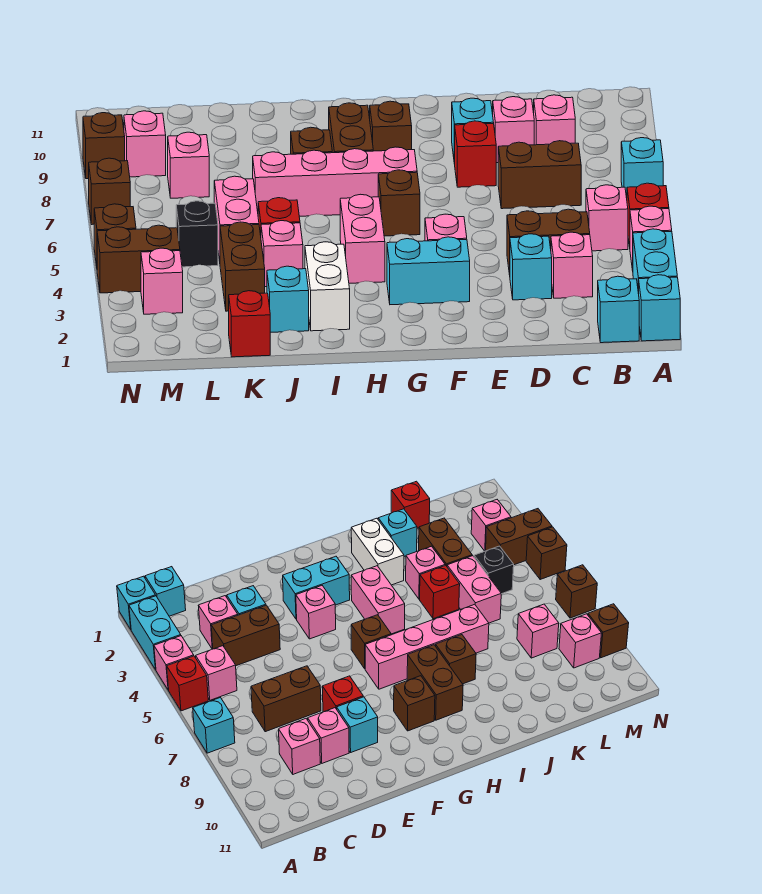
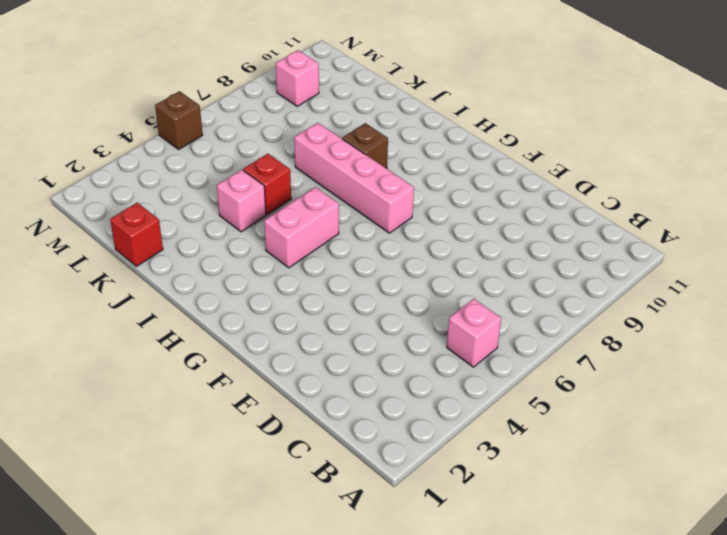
none -> cyan brick A1 level 1
none -> cyan brick A2:A3 level 1
none -> pink brick A4 level 1
none -> red brick A5 level 1

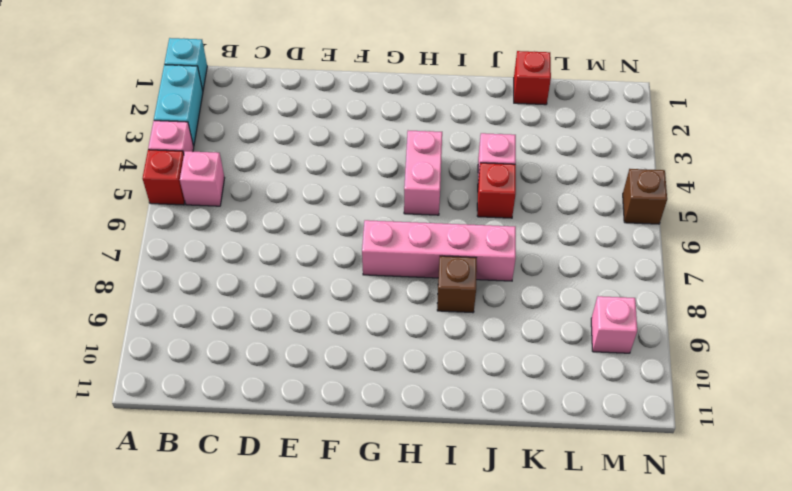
none -> cyan brick A7 level 1
none -> cyan brick B1 level 1
none -> pink brick C3 level 1
none -> brown brick C4:D4 level 1

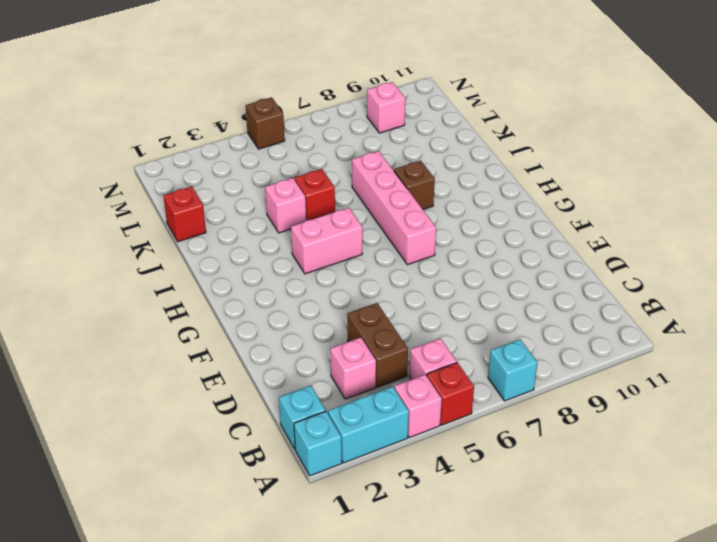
none -> brown brick C7:D7 level 1
none -> pink brick C9 level 1
none -> cyan brick D3 level 1
none -> pink brick D9 level 1

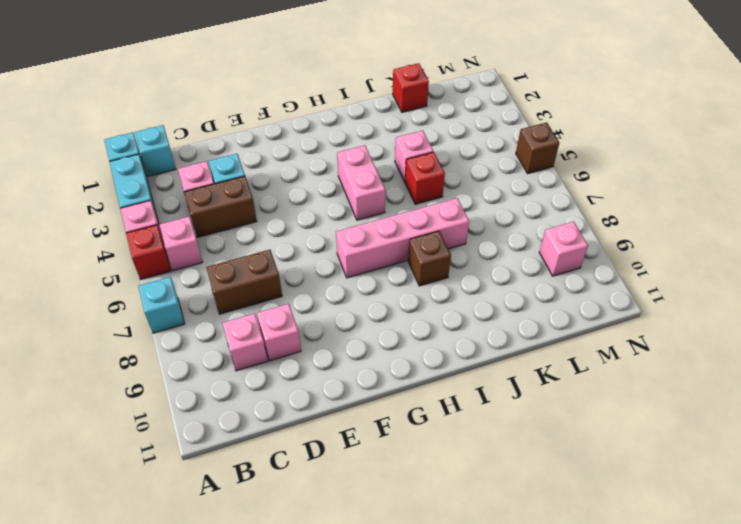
none -> red brick E8 level 1
none -> cyan brick E9 level 1
none -> cyan brick F3:G3 level 1
none -> pink brick F4 level 1

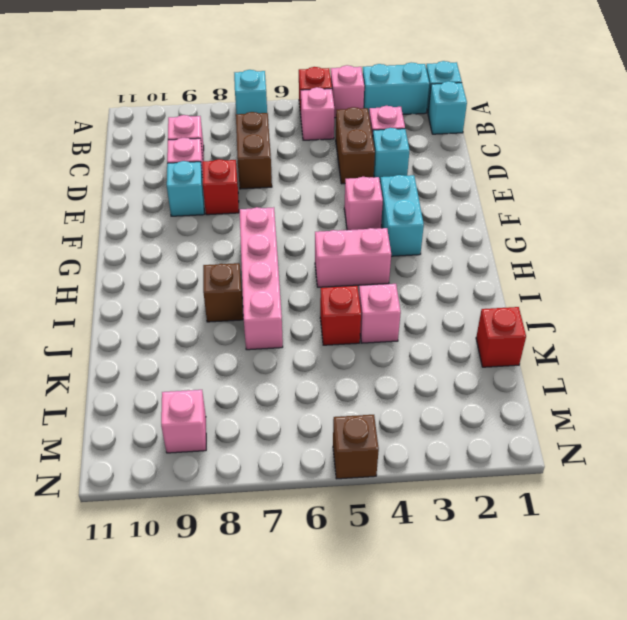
none -> brown brick G6 level 1
none -> brown brick G9 level 1
none -> brown brick H8:H9 level 1
none -> white brick I2:I3 level 1

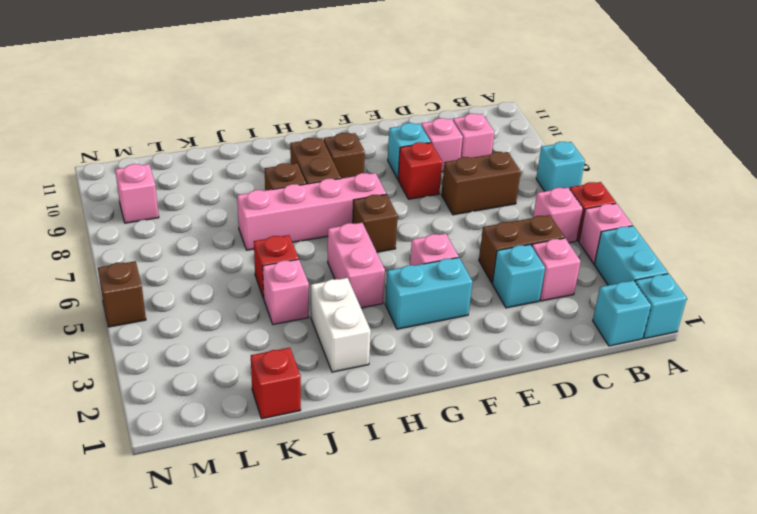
none -> cyan brick J2 level 1
none -> brown brick K3:K4 level 1
none -> pink brick K5:K6 level 1
none -> black brick L5 level 1

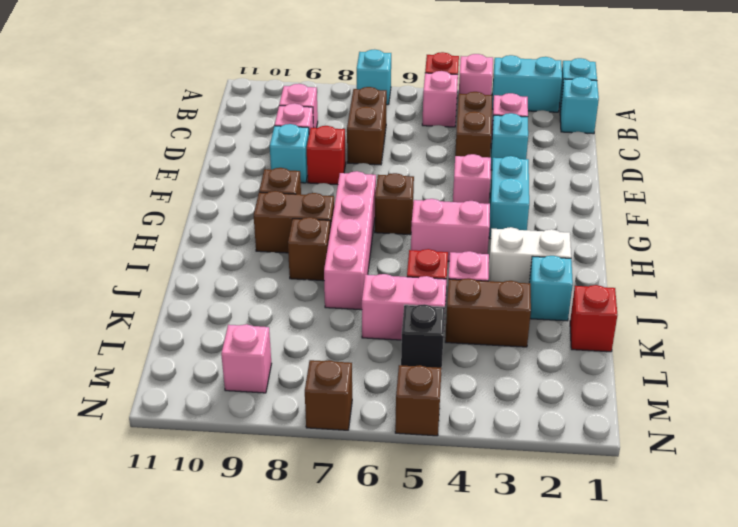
none -> pink brick L8 level 1
none -> pink brick M3 level 1
none -> brown brick M4:N4 level 1
none -> brown brick N9 level 1

